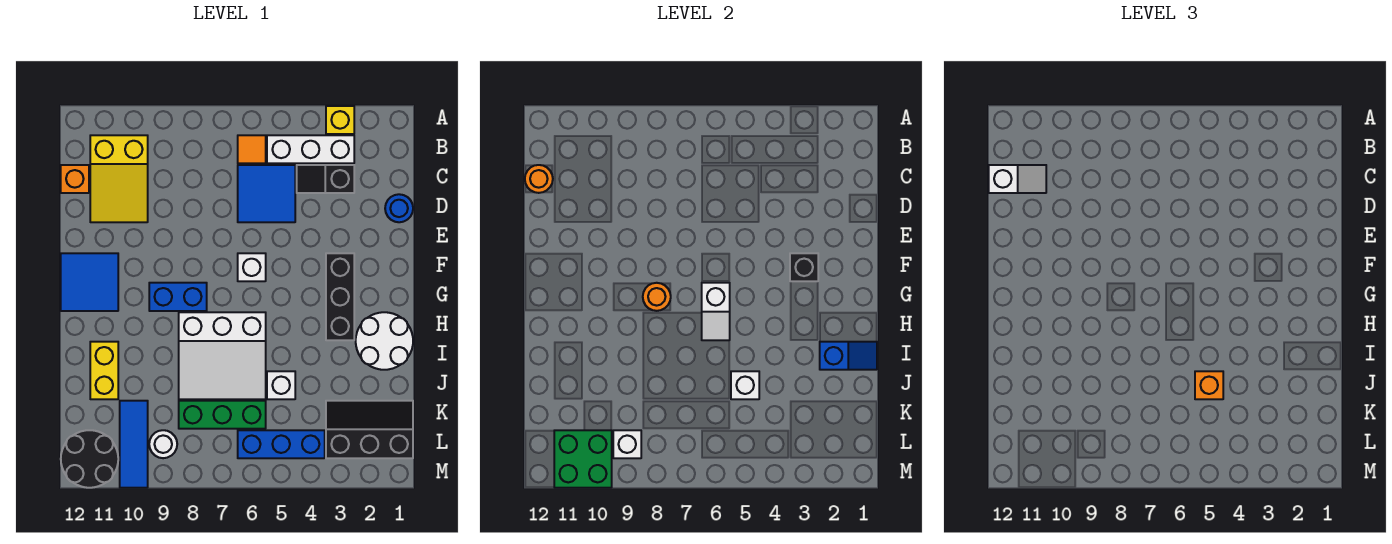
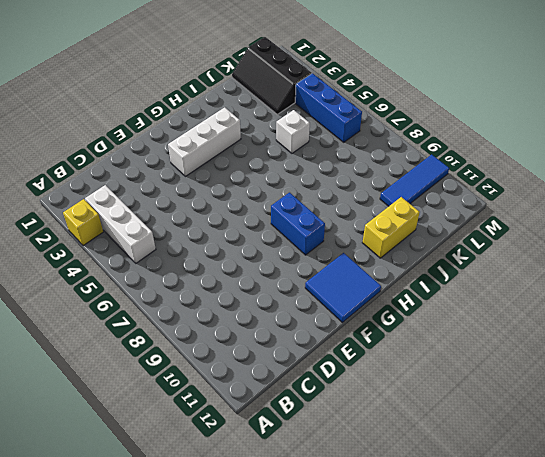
white brick F3:H3 level 1 -> black brick F3:H3 level 1
none -> orange tile B6 level 1
none -> yellow slope B10:D11 level 1 top B
none -> black slope C3:C4 level 1 top 3
none -> blue tile C5:D6 level 1

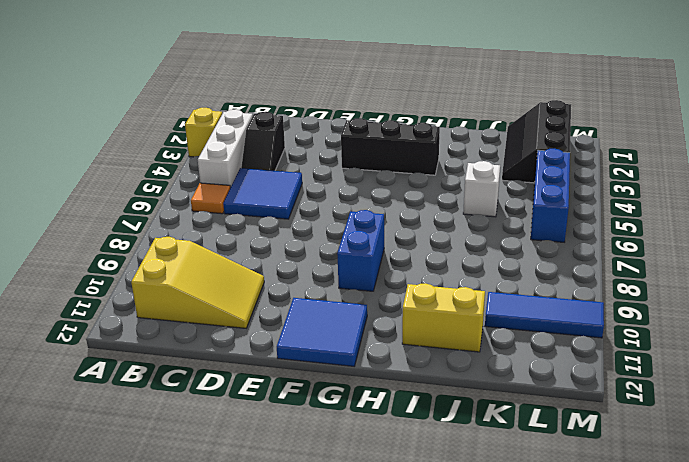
none -> orange brick C12 level 1
none -> blue round brick D1 level 1
none -> white brick F6 level 1
none -> white round brick H1:I2 level 1

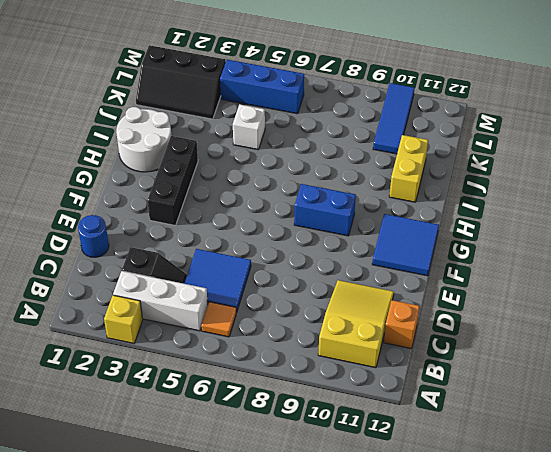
none -> white brick F6 level 1
none -> white slope H6:J8 level 1 top H
none -> green brick K6:K8 level 1
none -> white round brick L9 level 1

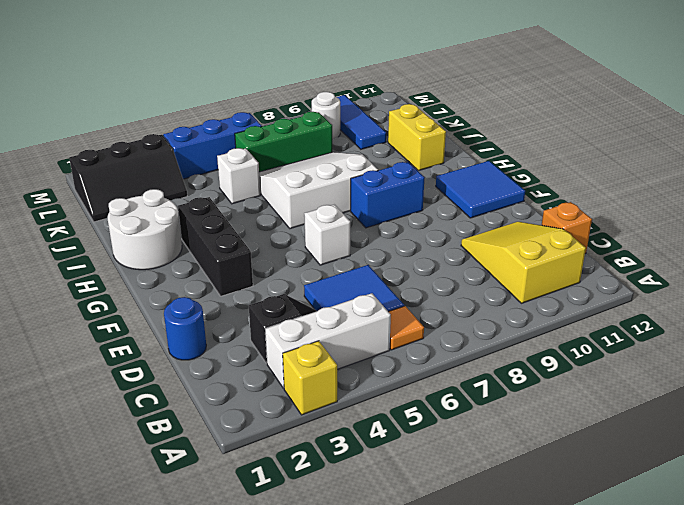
none -> black round brick L11:M12 level 1
none -> orange round brick C12 level 2
none -> black brick F3 level 2
none -> white slope G6:H6 level 2 top G

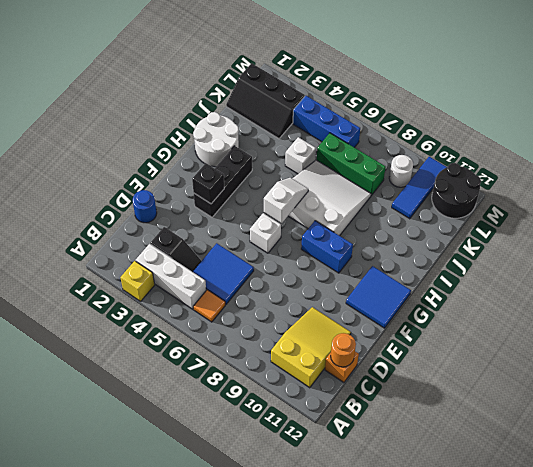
none -> yellow brick I11:J11 level 1
none -> orange round brick G8 level 2
none -> blue slope I1:I2 level 2 top 2
none -> white brick J5 level 2

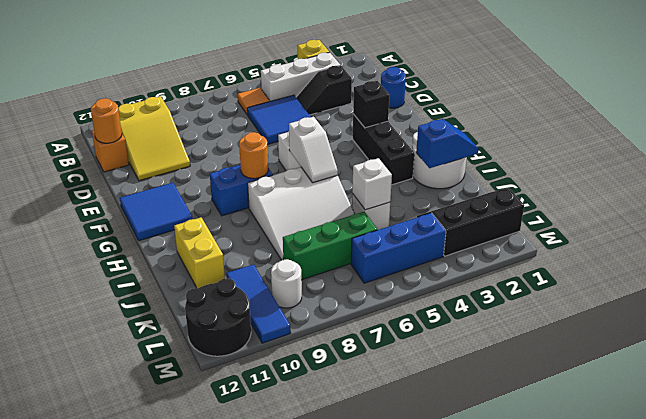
none -> white brick L9 level 2
none -> green brick L10:M11 level 2
none -> white slope C11:C12 level 3 top 12
none -> orange brick J5 level 3

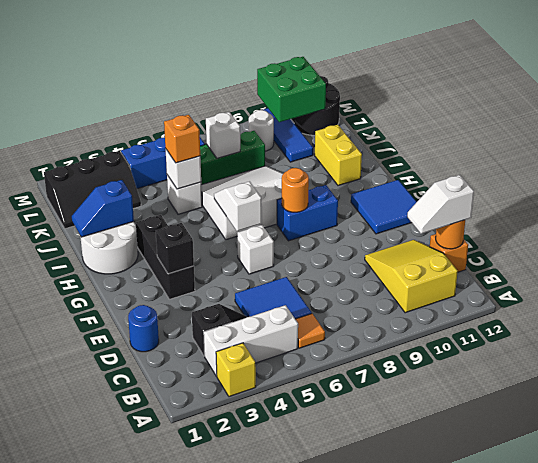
white brick K7 level 2 -> white brick L9 level 2

